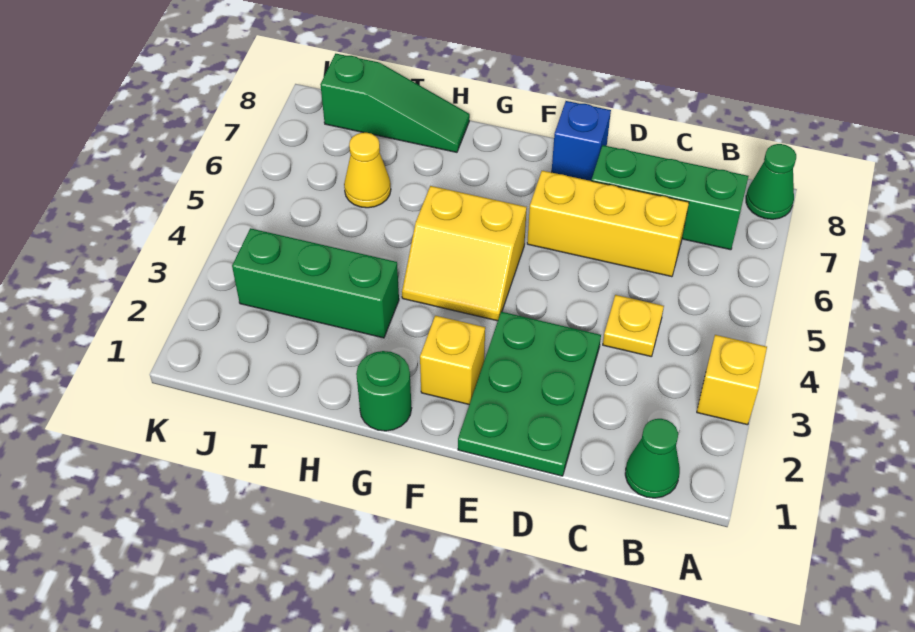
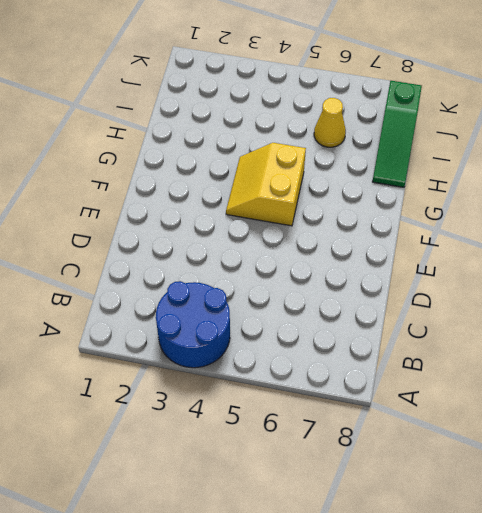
blue round brick A3:B4 level 1 -> yellow brick A3 level 1
none -> green cone A8 level 1
none -> green cone B1 level 1
none -> green brick B7:D7 level 1

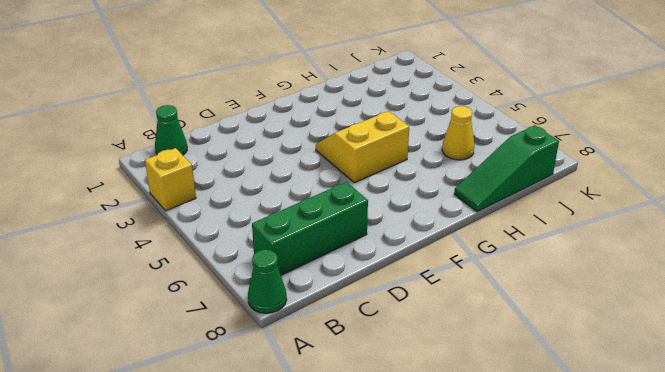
none -> yellow plate C4 level 1
none -> yellow brick C6:E6 level 1
none -> green plate D1:E3 level 1

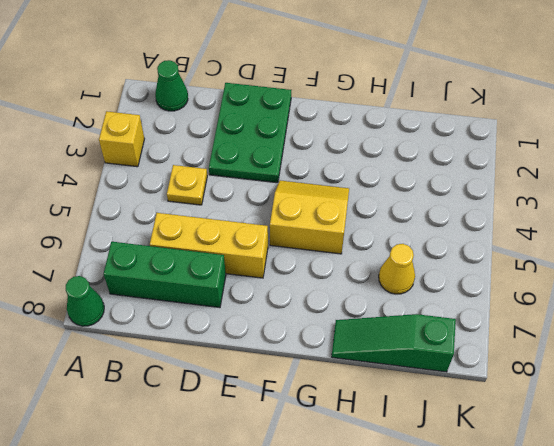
none -> blue brick E8 level 1
none -> yellow brick F2 level 1
none -> green round brick G1 level 1

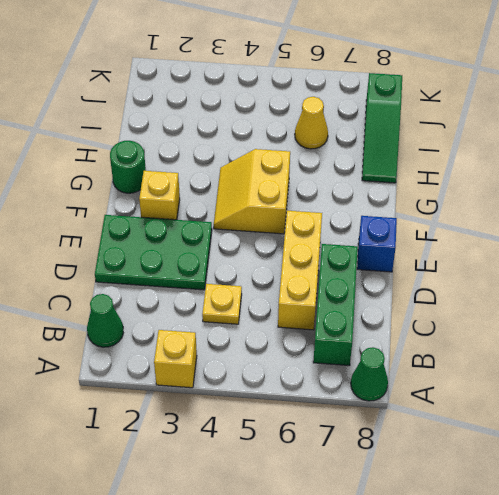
none -> green brick H3:J3 level 1

